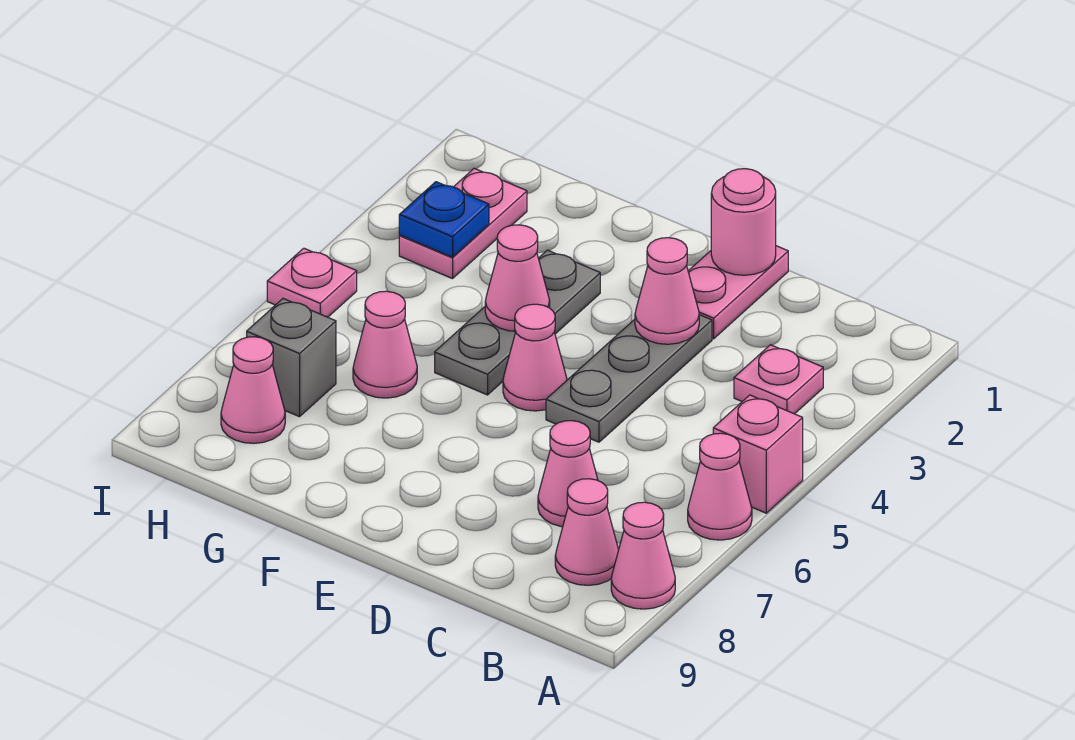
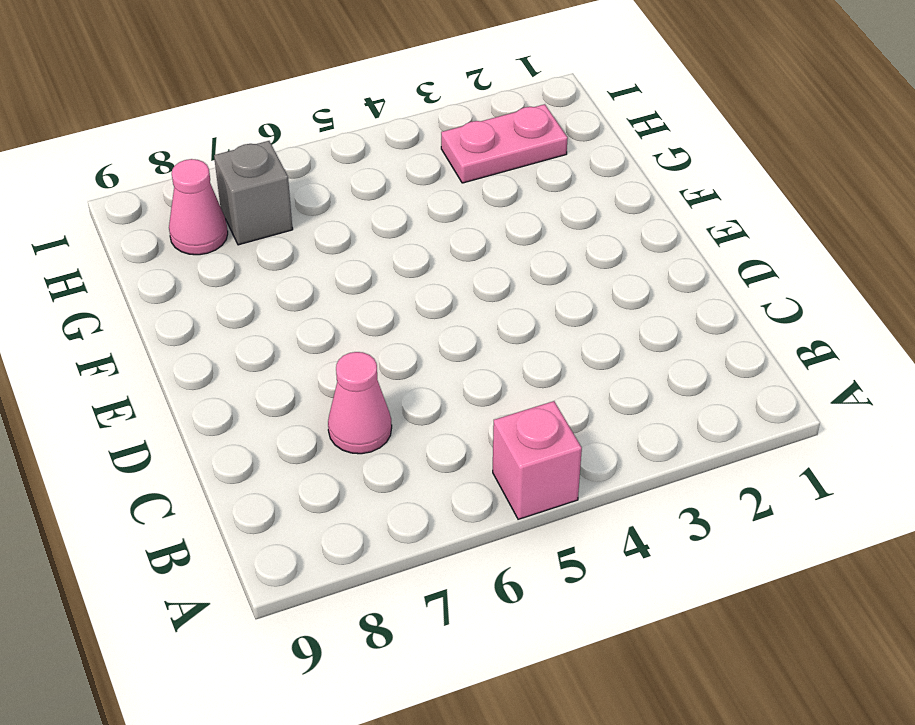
none -> pink cone A6 level 1
none -> pink cone A8 level 1
none -> pink plate B3 level 1

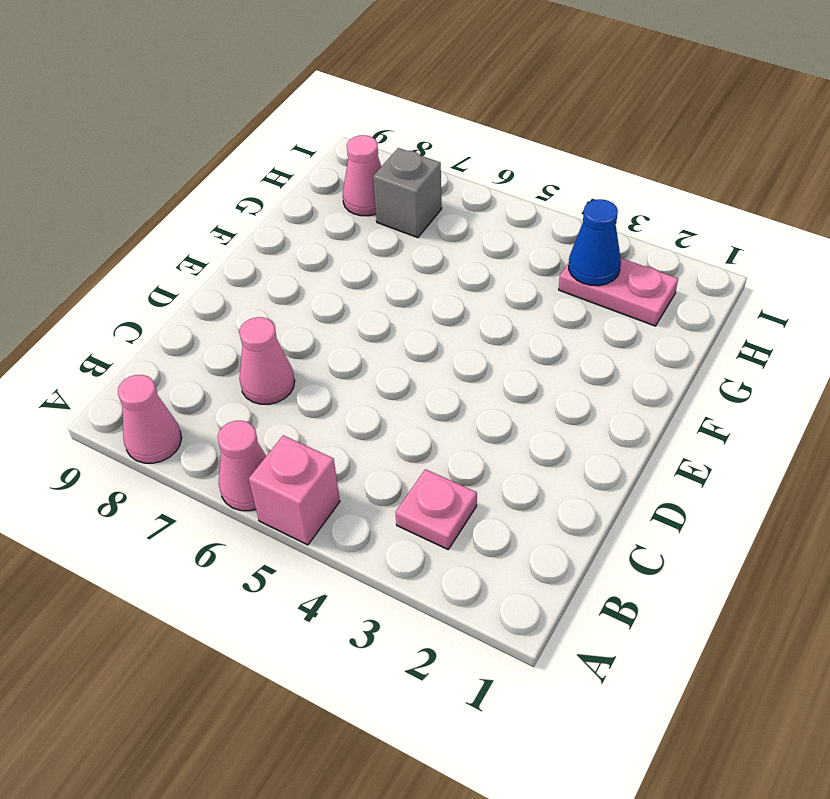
blue cone H3 level 2 -> blue plate H3 level 2
none -> pink cone B8 level 1
none -> pink plate D1:D2 level 1
none -> grey plate D3:D5 level 1

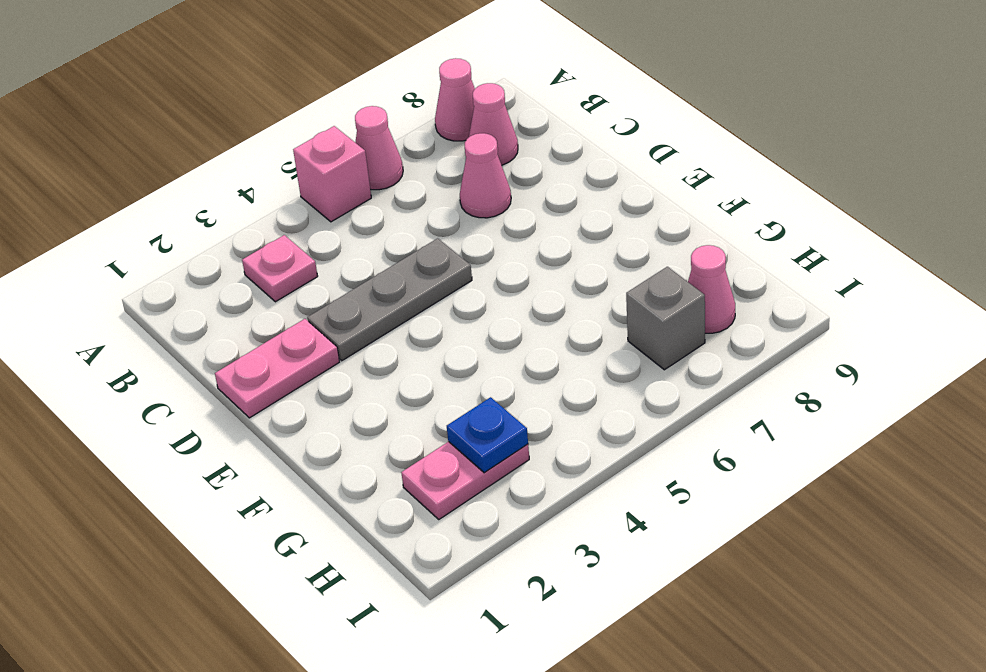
none -> pink cone E5 level 1
none -> grey plate F3:F5 level 1
none -> pink cone G6 level 1

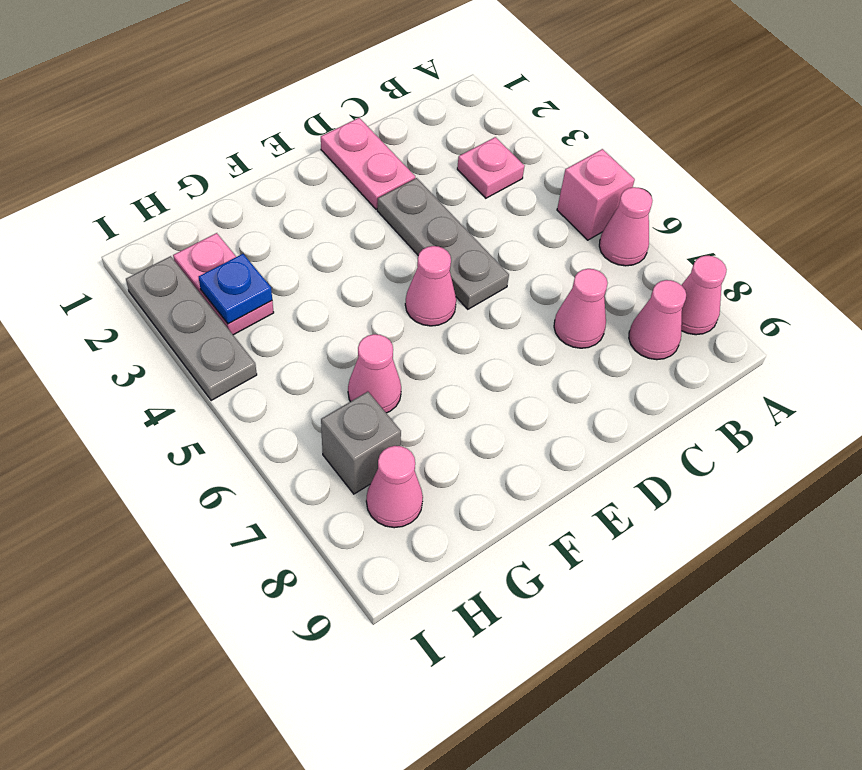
grey plate I2:I4 level 1 -> grey plate F3:F5 level 1
none -> pink plate I5 level 1
none -> pink round brick D1 level 2
none -> pink cone D3 level 2

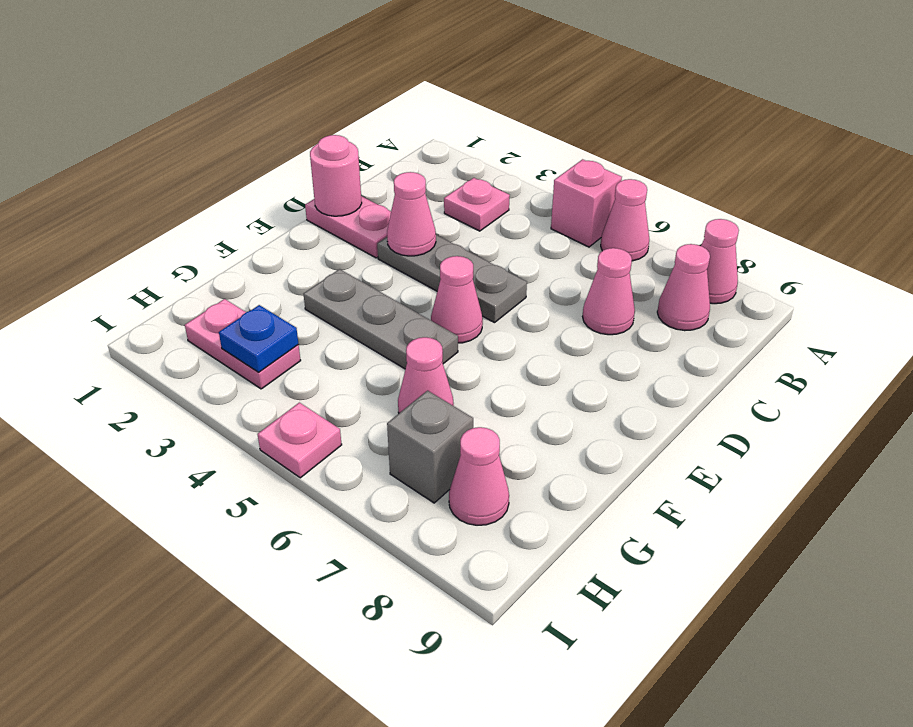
none -> pink cone F4 level 2

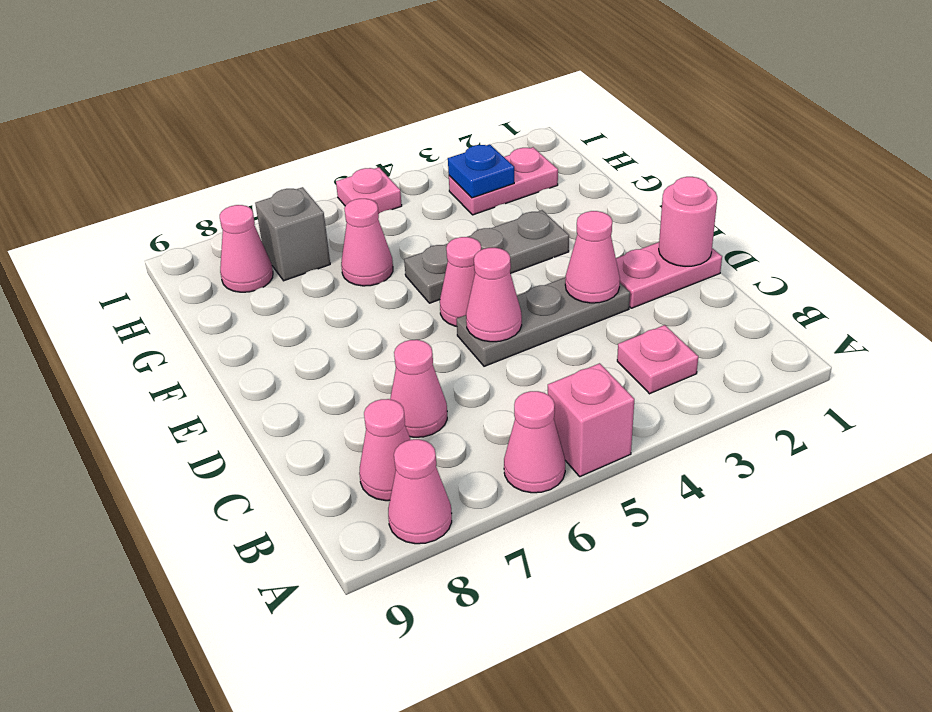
pink cone D5 level 2 -> pink cone F4 level 2

